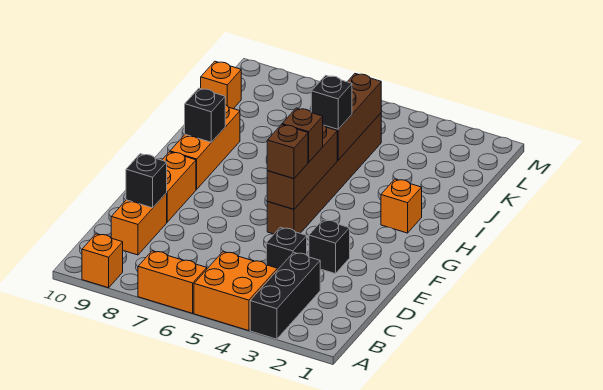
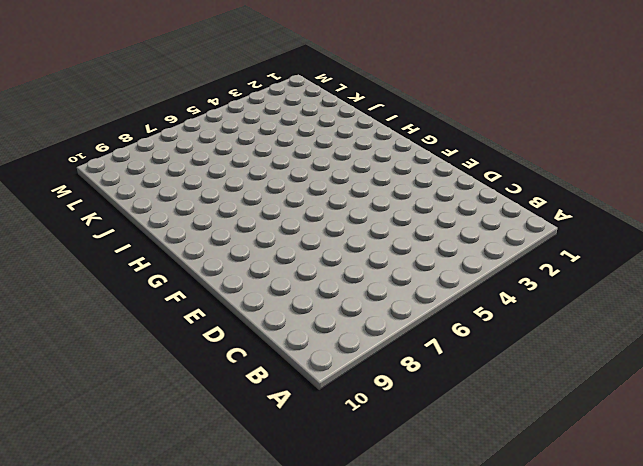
none -> black brick A3:C3 level 1
none -> orange brick A4:B5 level 1
none -> orange brick A6:A7 level 1

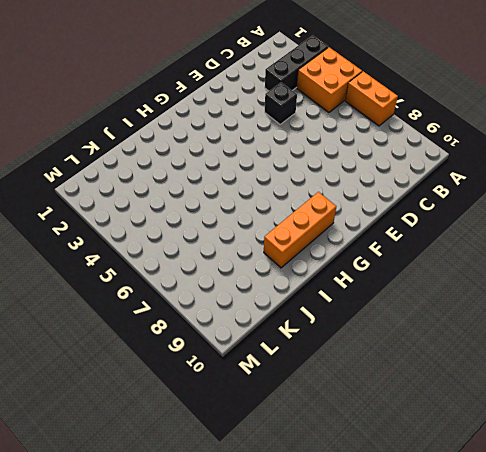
none -> orange brick A9 level 1
none -> orange brick C9:D9 level 1
none -> black brick E3 level 1

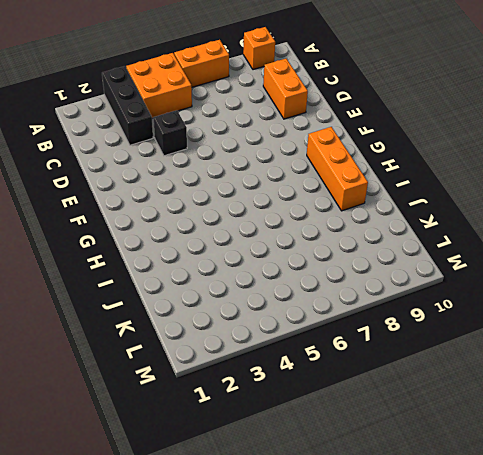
none -> black brick E3 level 1
none -> orange brick E9:F9 level 1
none -> brown brick F5:K5 level 1

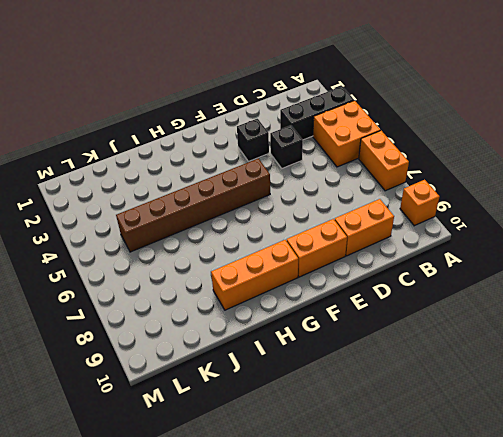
none -> orange brick H2 level 1
none -> orange brick K10 level 1
none -> black brick D9 level 2

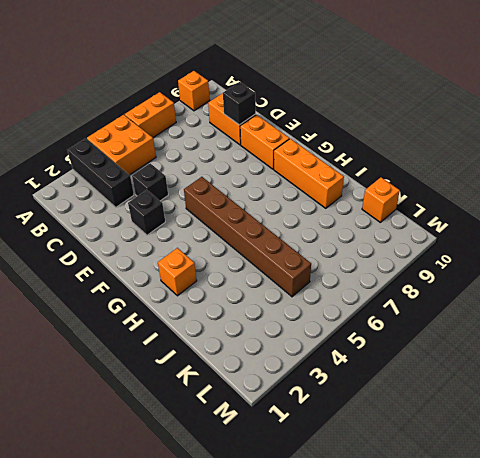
none -> brown brick F5:H5 level 2
none -> black brick H9 level 2
none -> brown brick I5:K5 level 2

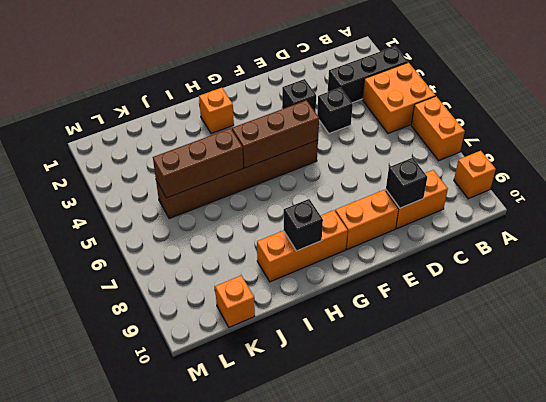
none -> brown brick F5 level 3
none -> brown brick G5 level 3
none -> black brick I5 level 3

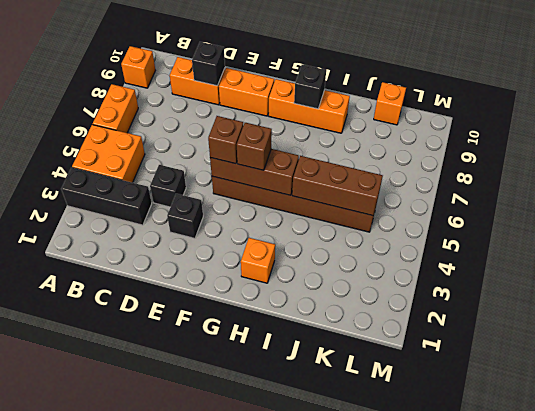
none -> black brick I5 level 3

